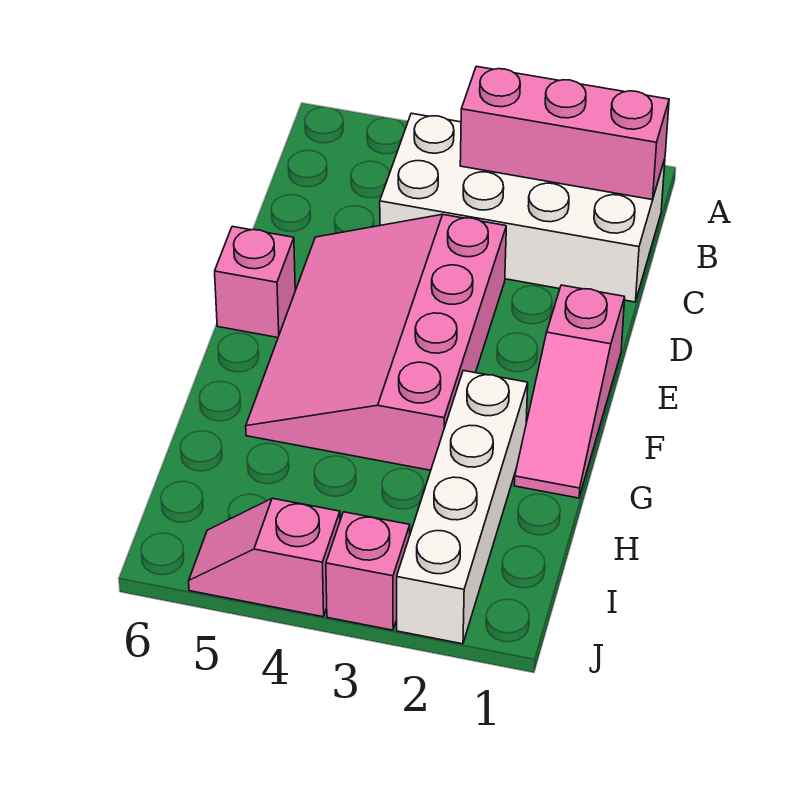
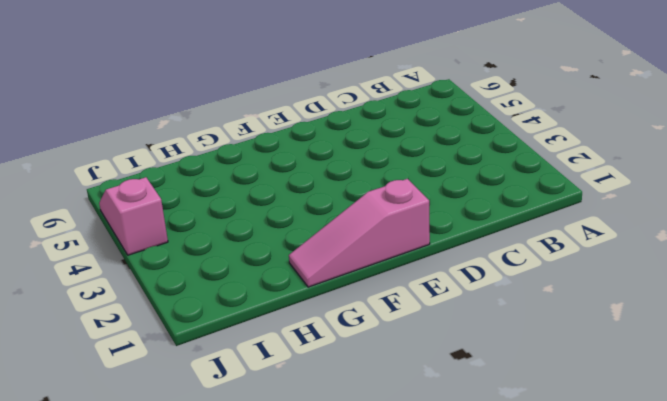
none -> white brick B1:C4 level 1
none -> pink slope D3:G5 level 1 top 3

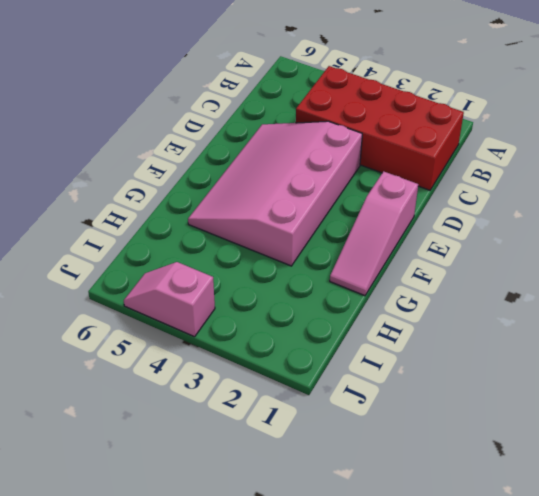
red brick B1:C4 level 1 -> white brick B1:C4 level 1
none -> pink brick E6 level 1
none -> white brick G2:J2 level 1

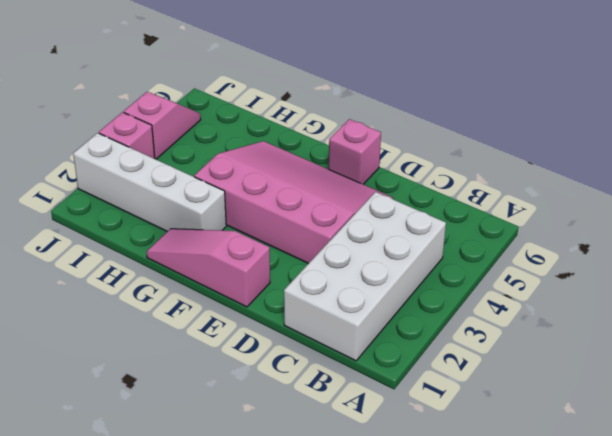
none -> pink brick B1:B3 level 2

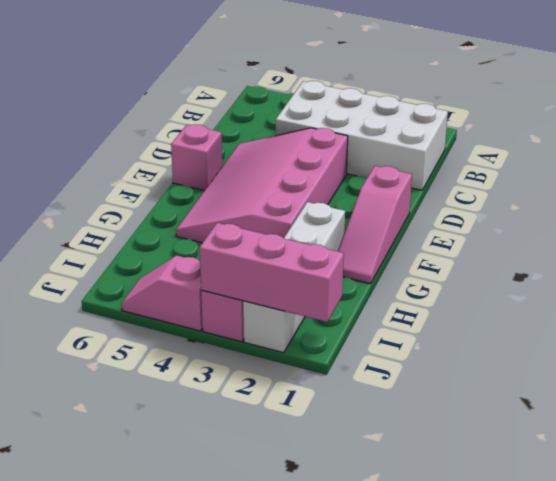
pink brick J1:J3 level 2 -> pink brick B1:B3 level 2

